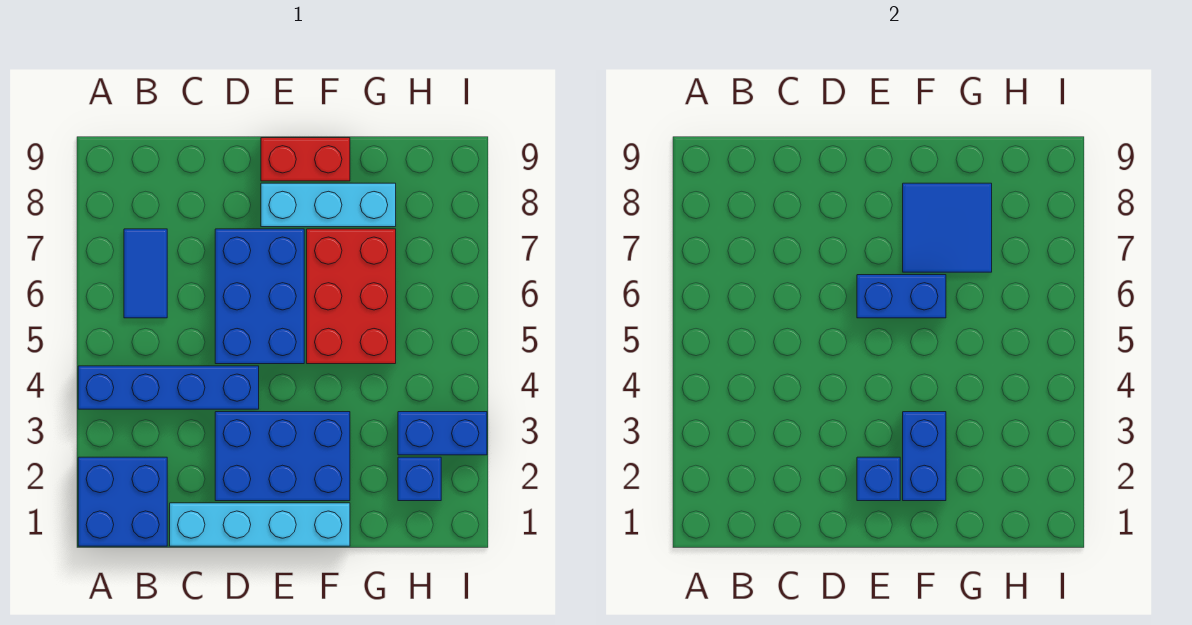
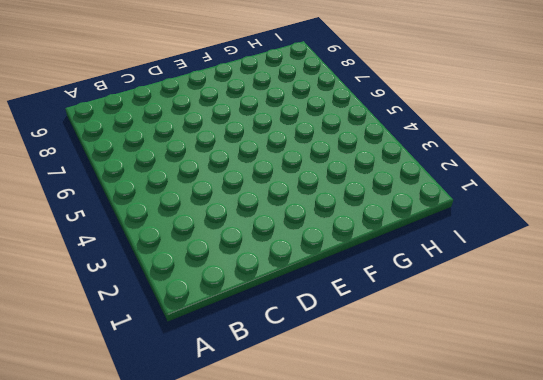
none -> blue brick A1:B2 level 1
none -> blue brick A4:D4 level 1
none -> blue tile B6:B7 level 1

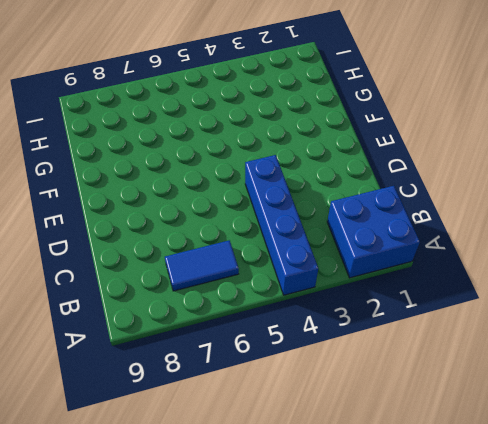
none -> cyan brick C1:F1 level 1
none -> blue brick D2:F3 level 1
none -> blue brick D5:E7 level 1

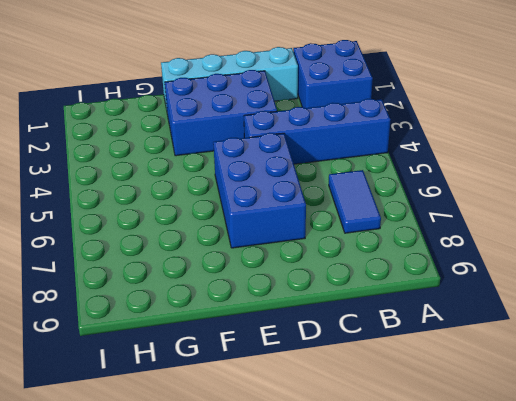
none -> cyan brick E8:G8 level 1
none -> red brick E9:F9 level 1
none -> red brick F5:G7 level 1

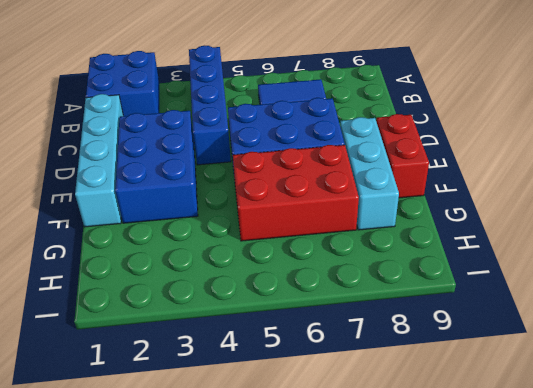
none -> blue brick H2 level 1
none -> blue brick H3:I3 level 1
none -> blue brick E2 level 2

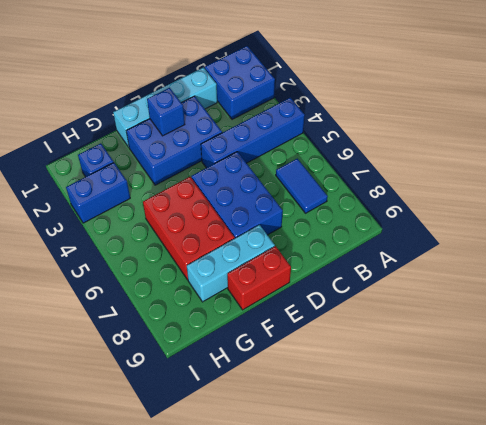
none -> blue brick E6:F6 level 2
none -> blue brick F2:F3 level 2
none -> blue tile F7:G8 level 2

